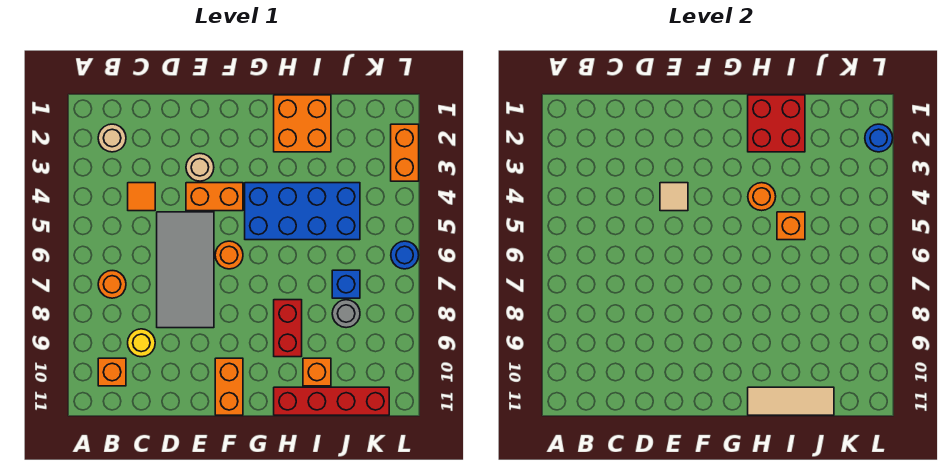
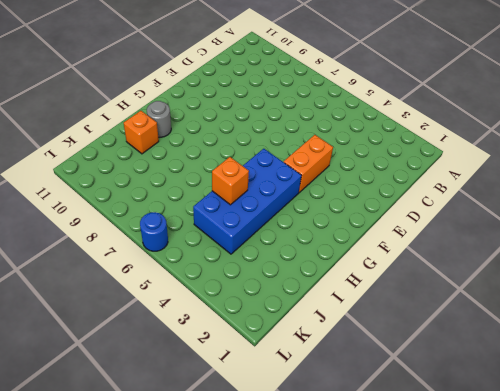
grey round brick H10 level 1 -> grey round brick J8 level 1
none -> tan round brick B2 level 1
none -> orange round brick B7 level 1
none -> orange brick B10 level 1

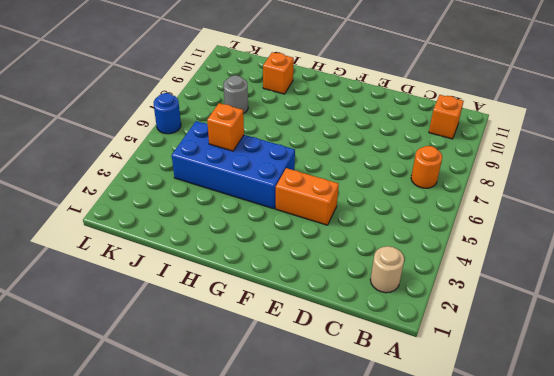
none -> orange tile C4 level 1
none -> yellow round brick C9 level 1
none -> grey tile D5:E8 level 1

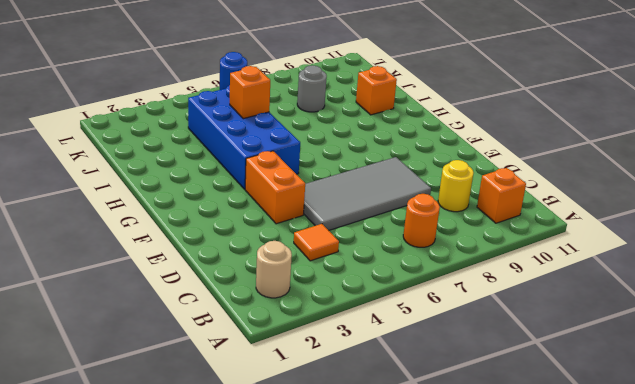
none -> tan round brick E3 level 1
none -> orange round brick F6 level 1
none -> orange brick F10:F11 level 1

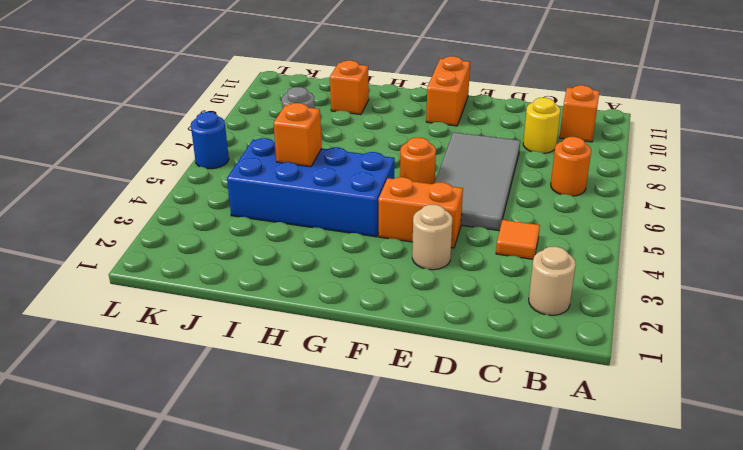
none -> orange brick H1:I2 level 1
none -> red brick H8:H9 level 1
none -> red brick H11:K11 level 1

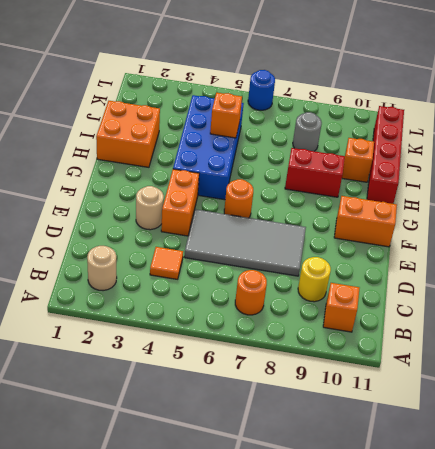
none -> blue brick J7 level 1
none -> orange brick L2:L3 level 1
none -> tan tile E4 level 2

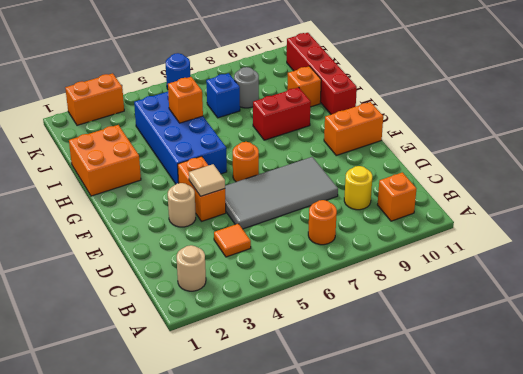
none -> red brick H1:I2 level 2
none -> orange round brick H4 level 2
none -> tan tile H11:J11 level 2

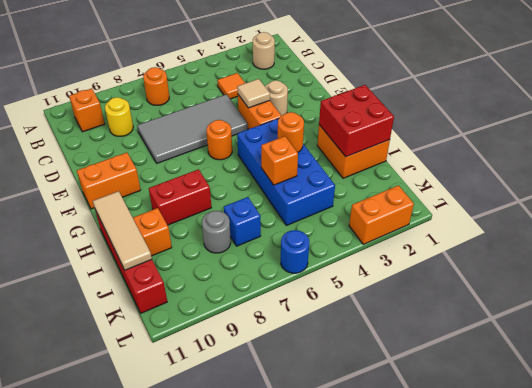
none -> blue round brick L2 level 2

